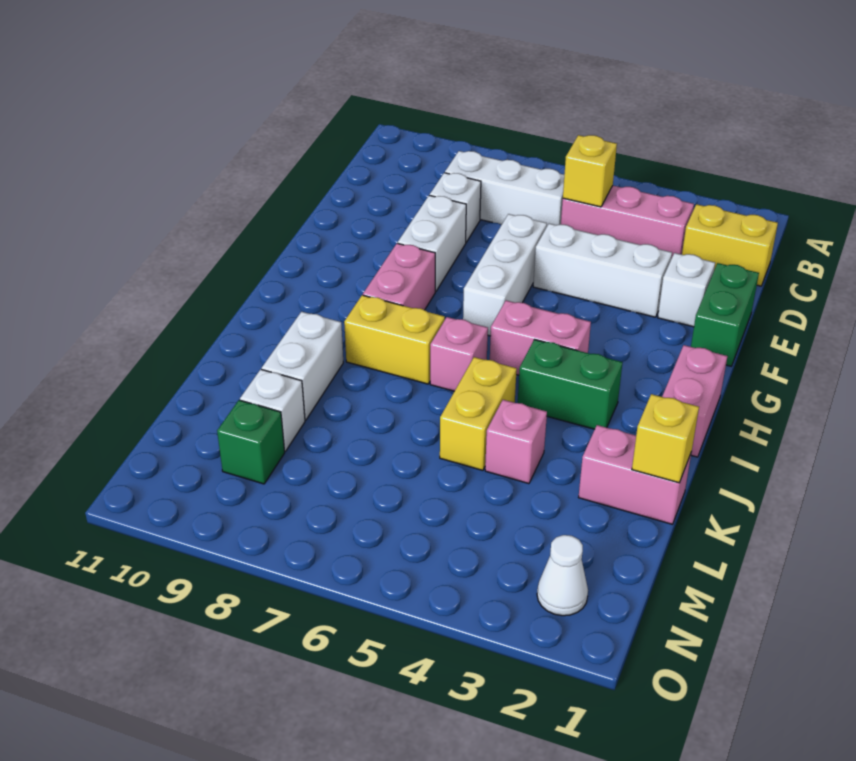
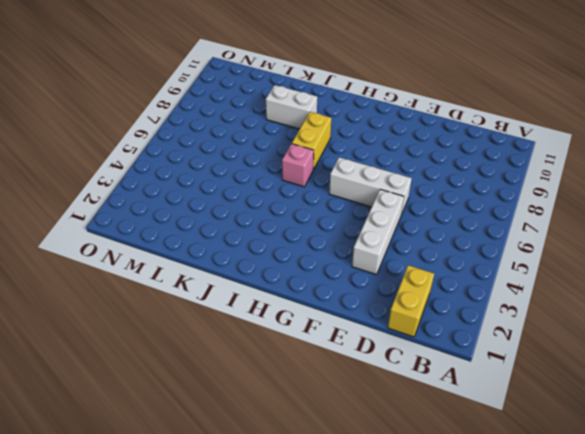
none -> pink brick C3:C5 level 1
none -> white brick C6:C8 level 1
none -> white brick D8 level 1

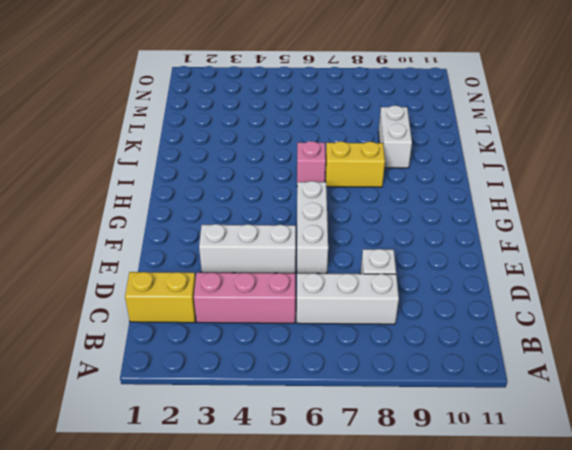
none -> green brick E1:F1 level 1
none -> white brick E2 level 1
none -> white brick E8:F8 level 1

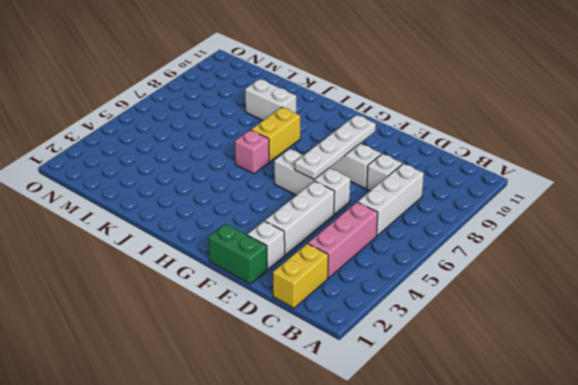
white plate F6:F9 level 2 -> none
none -> pink brick G8:H8 level 1
none -> pink brick H1:I1 level 1
none -> pink brick H4:H5 level 1

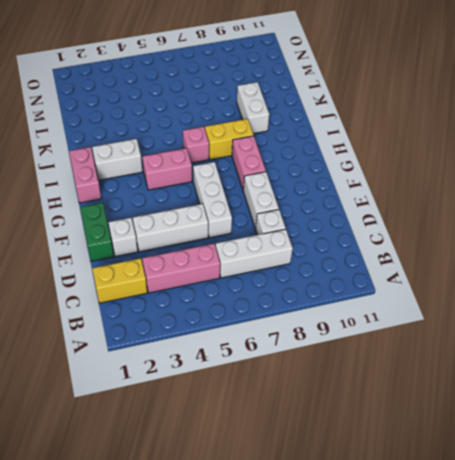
white brick I2:I3 level 1 -> green brick I3:I4 level 1
none -> yellow brick J5:K5 level 1
none -> pink brick K1:K2 level 1
none -> pink brick K4 level 1

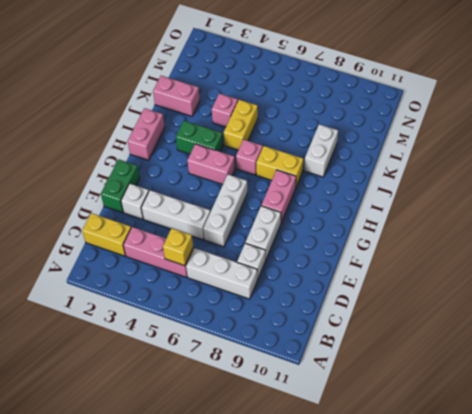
none -> white brick L9 level 1
none -> green brick M9 level 1
none -> white cone N2 level 1

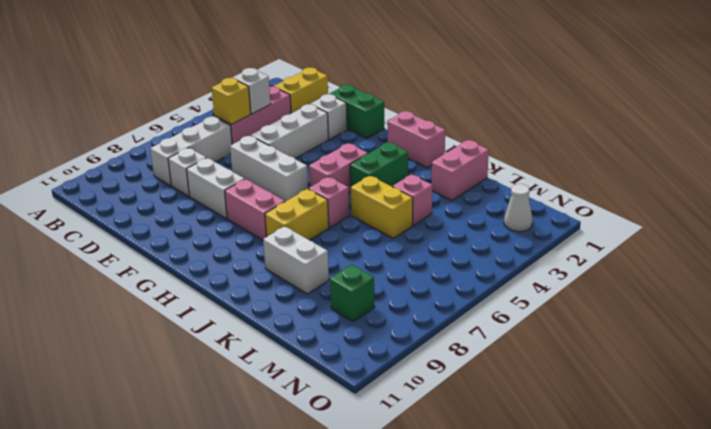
white brick C4 level 2 -> white brick L9 level 1
none -> yellow brick K1 level 2

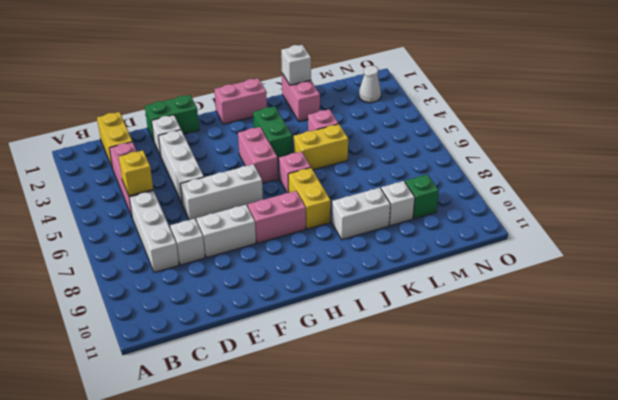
white brick K1 level 2 -> yellow brick K1 level 2

